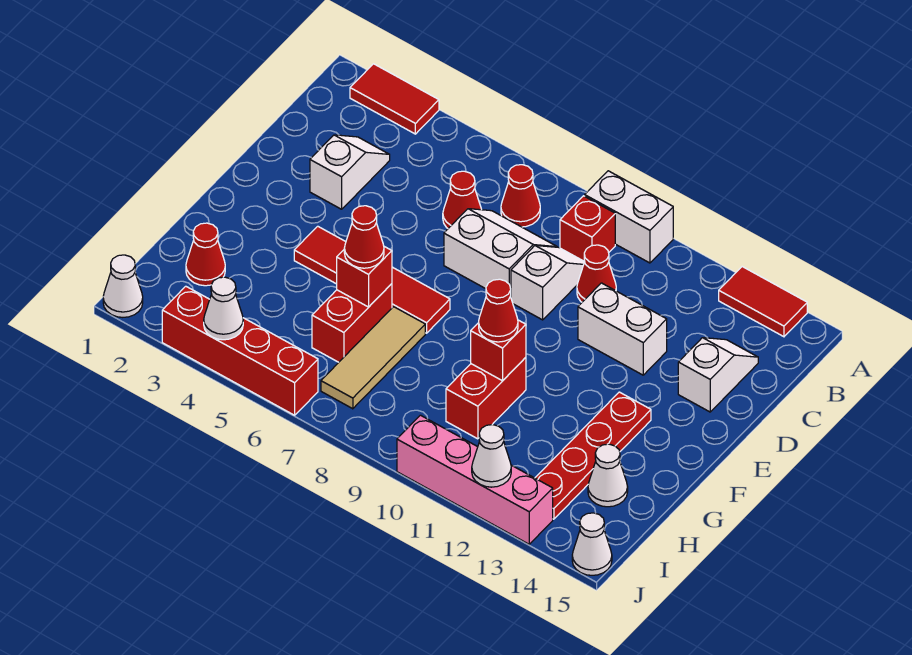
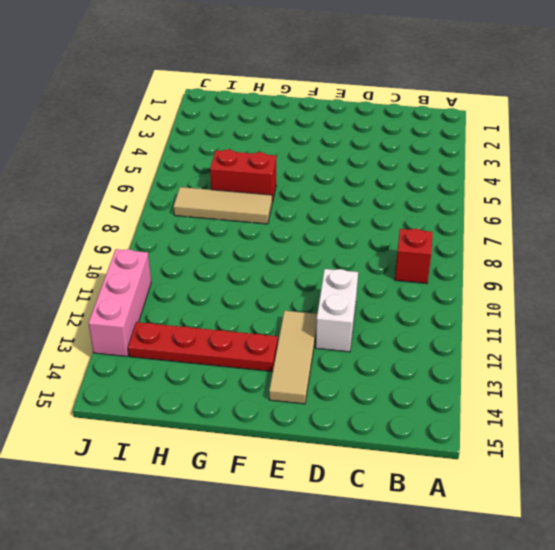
tan tile E12:E14 level 1 -> none
pink brick J11:J13 level 1 -> pink brick J10:J13 level 1
none -> red tile A2:A3 level 1
none -> white brick A9:A10 level 1
none -> red tile A13:A14 level 1

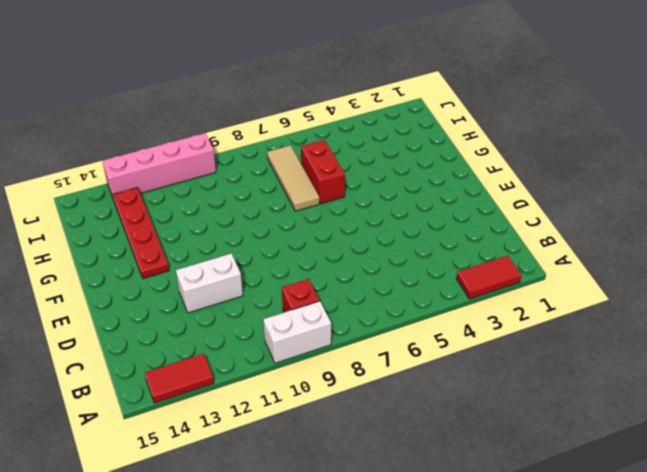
none -> red cone B7 level 1
none -> white slope C3:D3 level 1 top D
none -> red cone C6 level 1

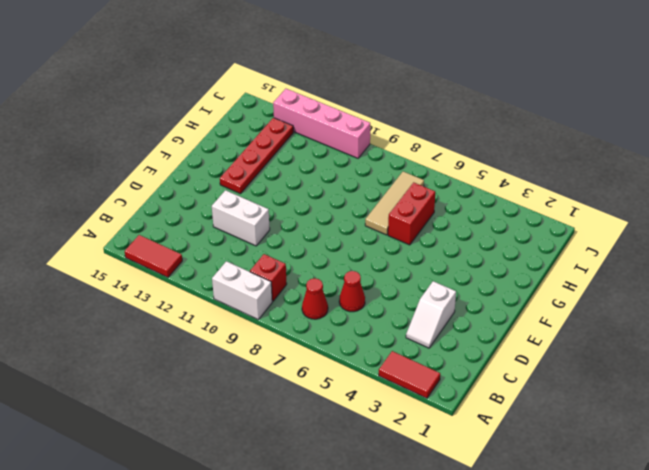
none -> white slope C7:D8 level 1 top D
none -> white slope C9:D9 level 1 top D
none -> red cone C10 level 1

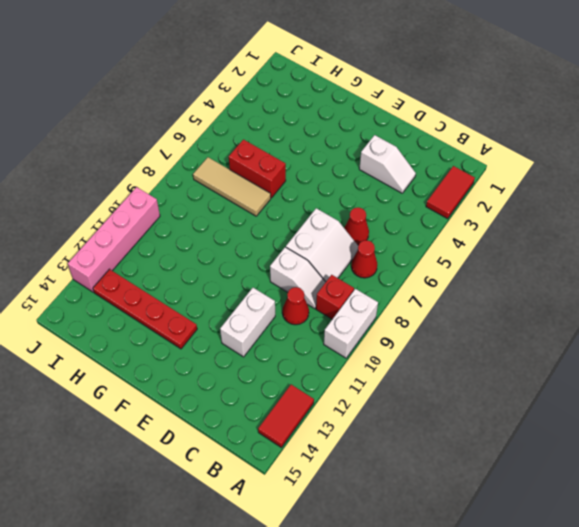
none -> white slope C14:D14 level 1 top D
none -> red tile F4:F7 level 1
none -> red brick G10:H10 level 1

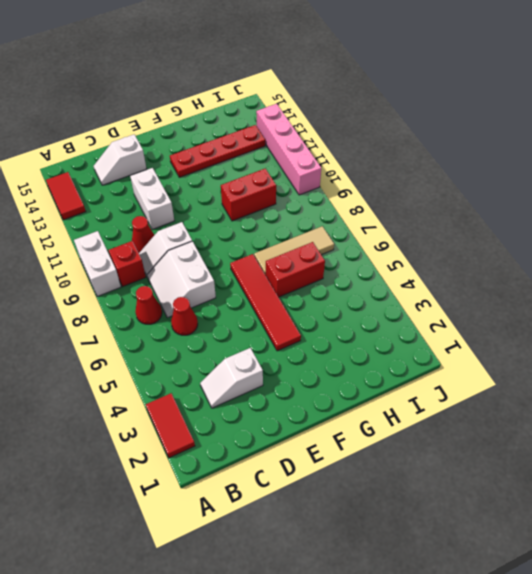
none -> red cone H2 level 1
none -> white cone H14 level 1
none -> white cone J1 level 1

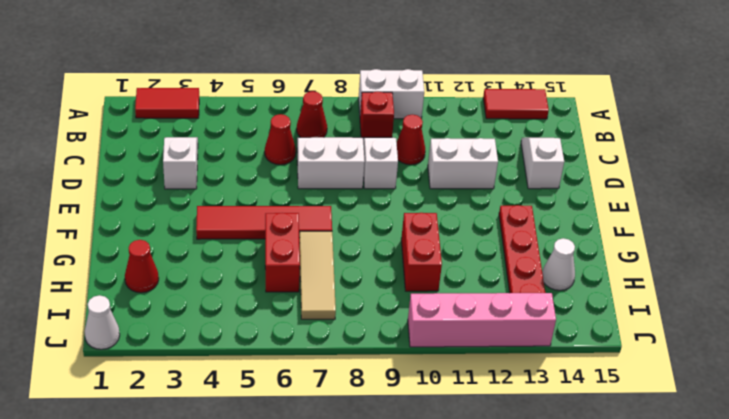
none -> red brick J3:J6 level 1
none -> white cone J15 level 1
none -> red brick G6 level 2

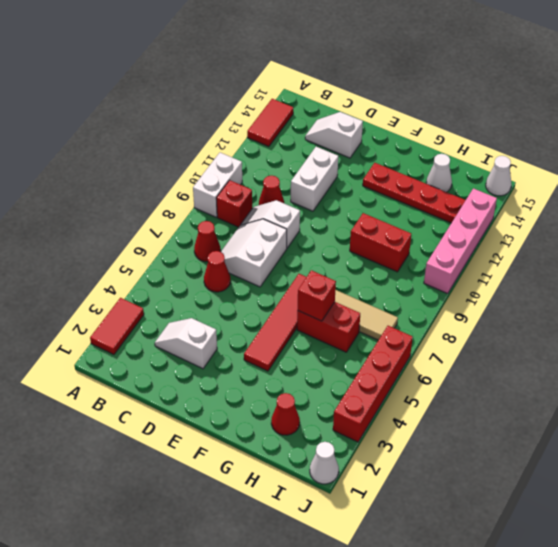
none -> red brick G10 level 2
none -> white cone J4 level 2
none -> white cone J12 level 2

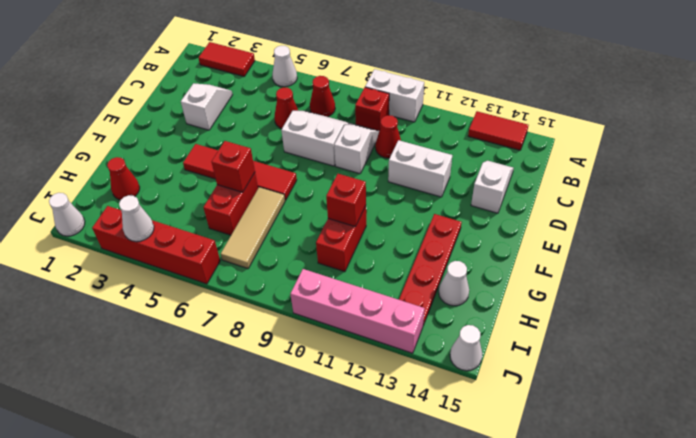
white cone A5 level 1 -> white cone J12 level 2
none -> red cone G6 level 3
none -> red cone G10 level 3

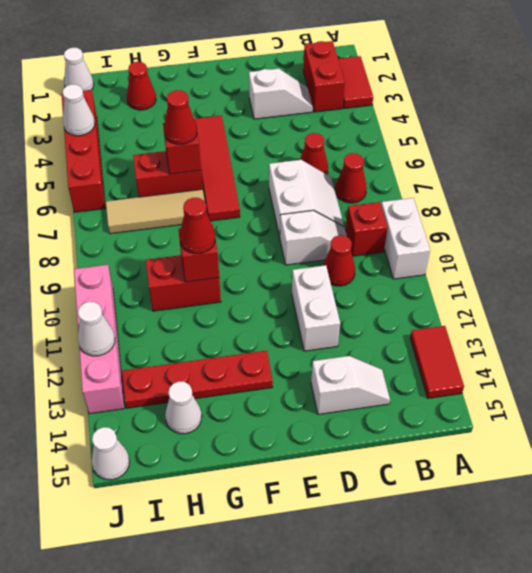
red brick B2:B3 level 1 -> none

